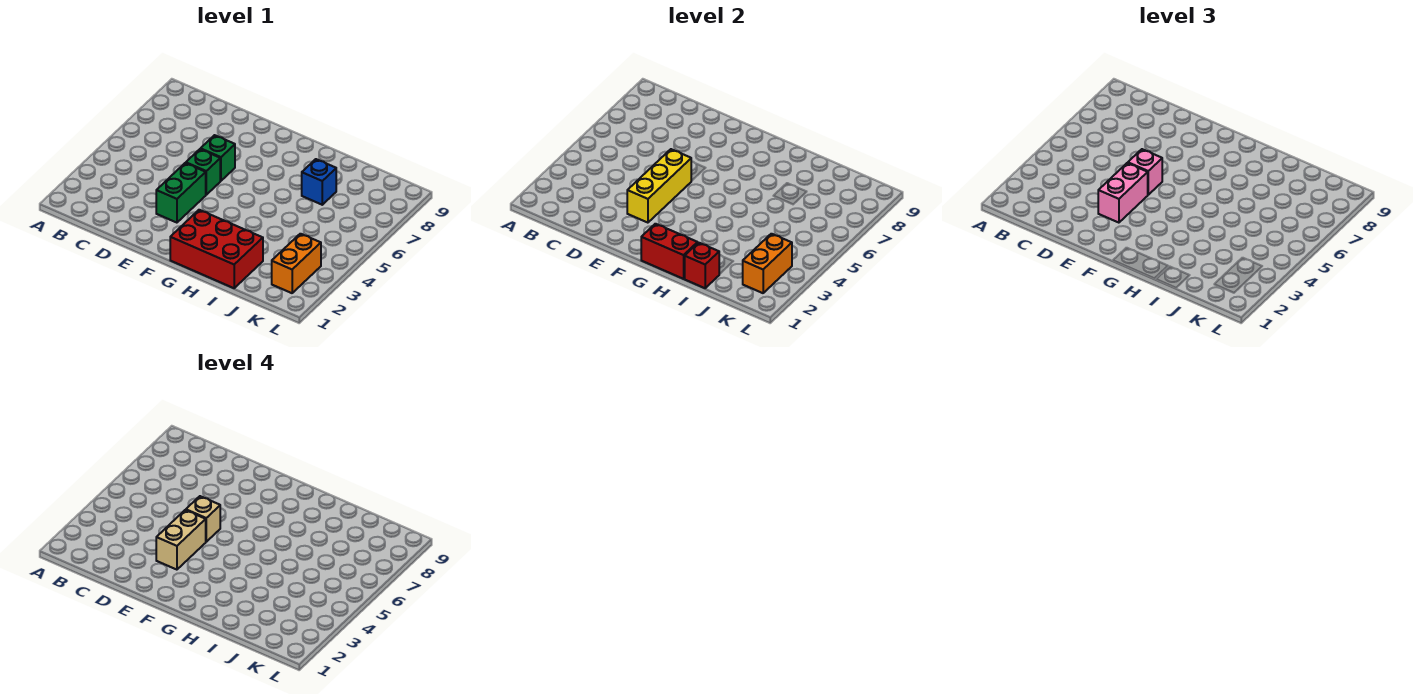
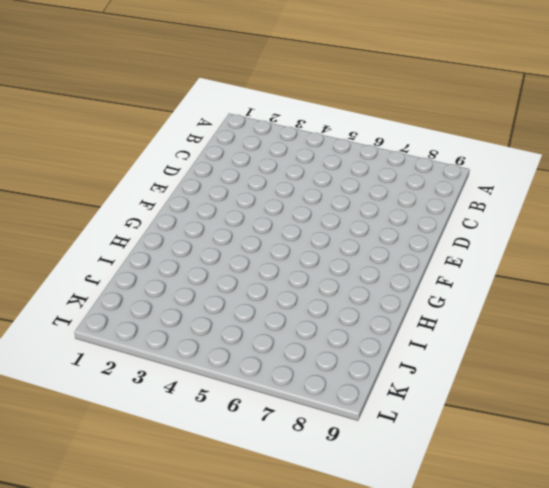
none -> green brick E3:E4 level 1
none -> green brick E5 level 1
none -> green brick E6 level 1

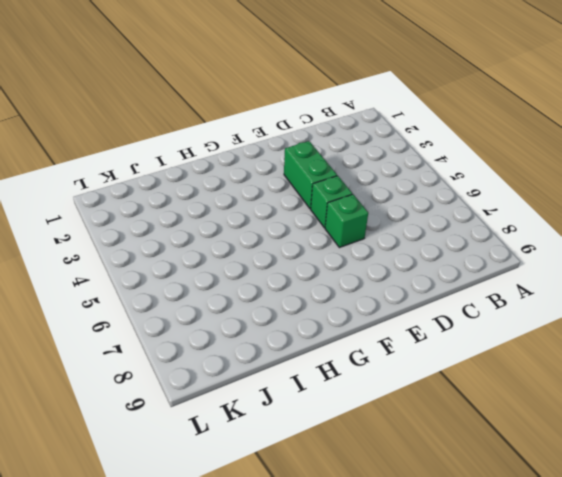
none -> red brick G1:I2 level 1
none -> blue brick I7 level 1
none -> orange brick K2:K3 level 1

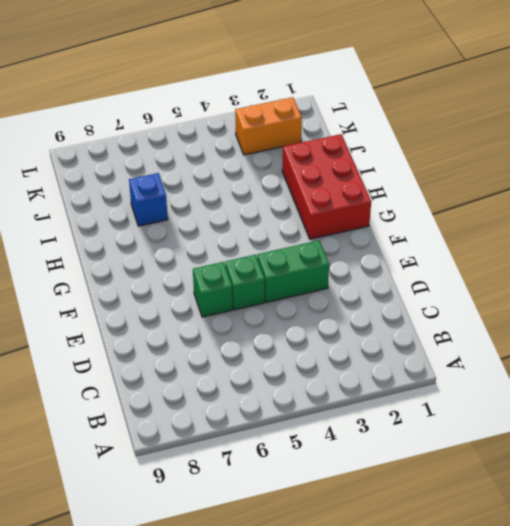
none -> yellow brick E3:E5 level 2
none -> red brick G1:H1 level 2
none -> red brick I1 level 2

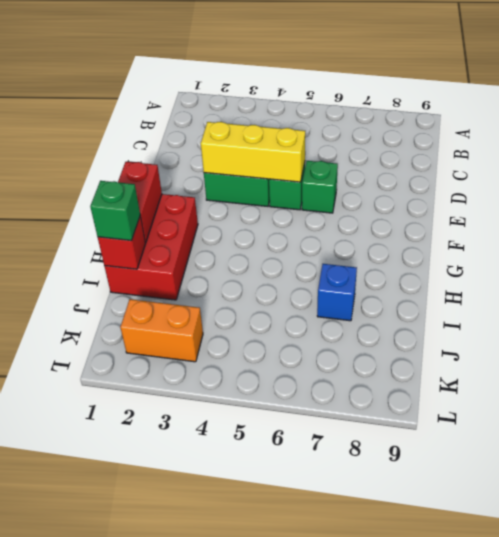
green brick I1 level 3 -> none
none -> orange brick K2:K3 level 2
none -> pink brick E3:E4 level 3
none -> pink brick E5 level 3

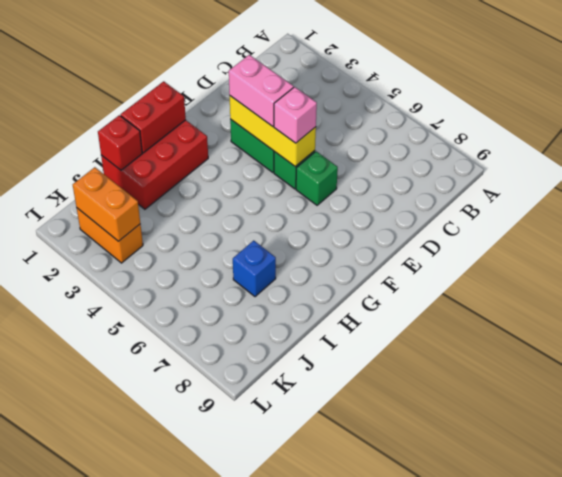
none -> tan brick E3:E4 level 4
none -> tan brick E5 level 4

